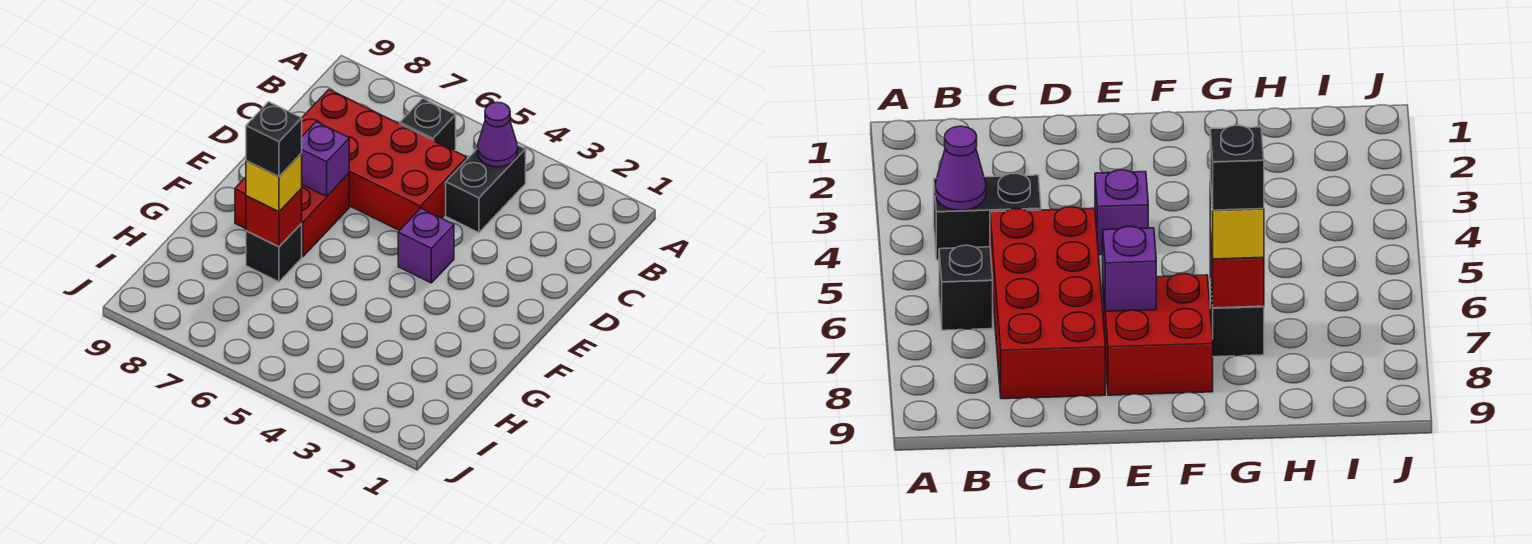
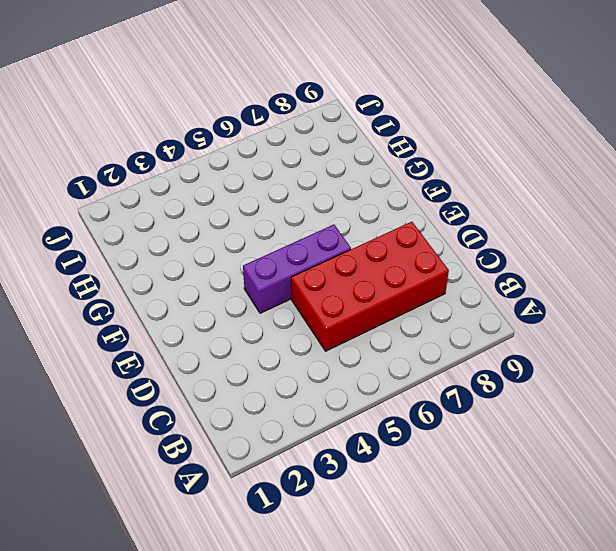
purple brick E4:E6 level 1 -> purple brick E4 level 1
none -> black brick B4:C4 level 1
none -> black brick B6 level 1

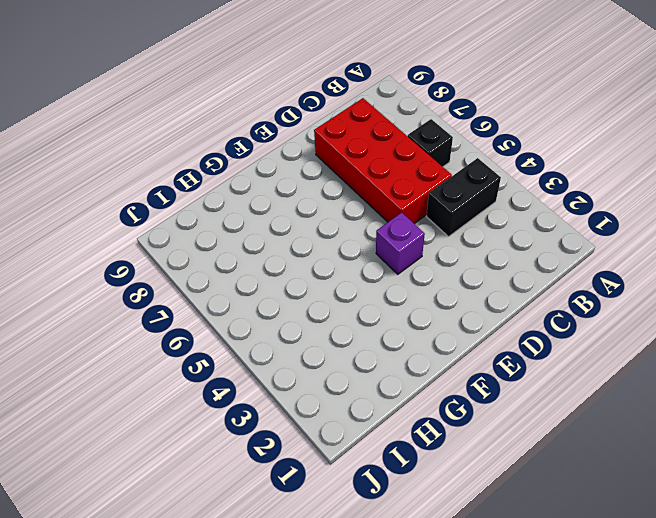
none -> red brick E7:F8 level 1
none -> black brick G7 level 1

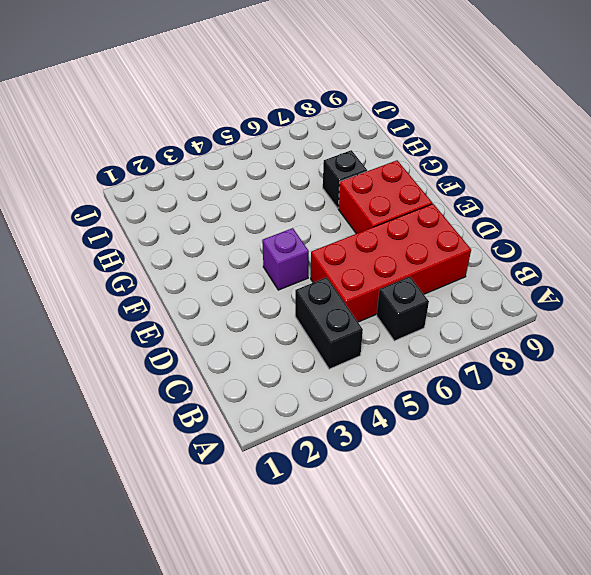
none -> purple cone B4 level 2
none -> purple brick E7 level 2

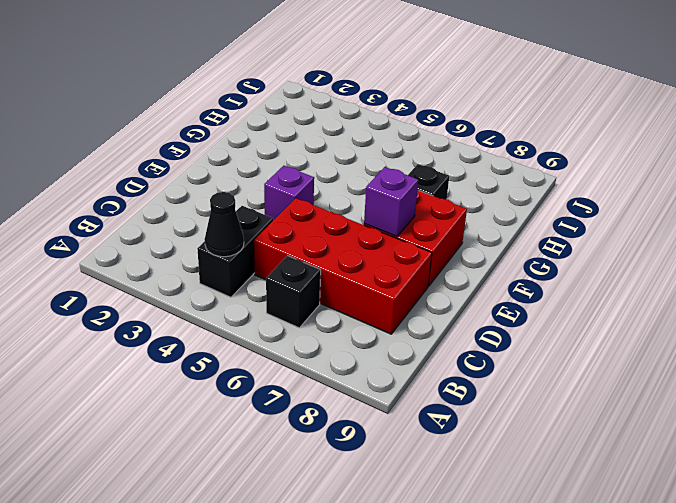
black cone B4 level 2 -> purple cone B4 level 2
none -> red brick G7 level 2
none -> yellow brick G7 level 3

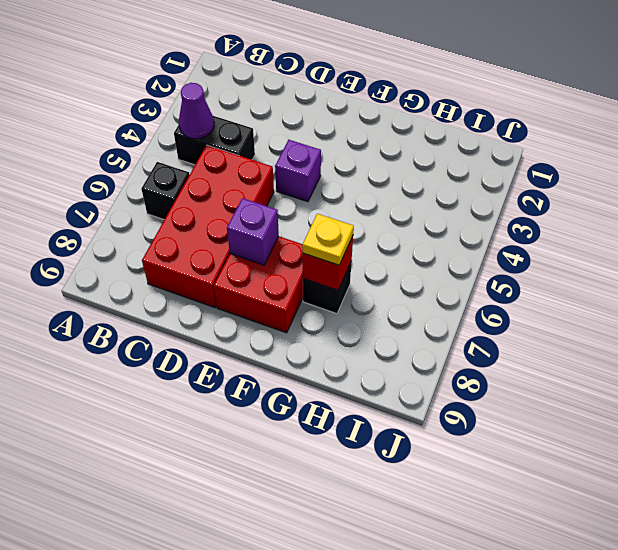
yellow plate G7 level 3 -> yellow brick G7 level 3
none -> black brick G7 level 4

